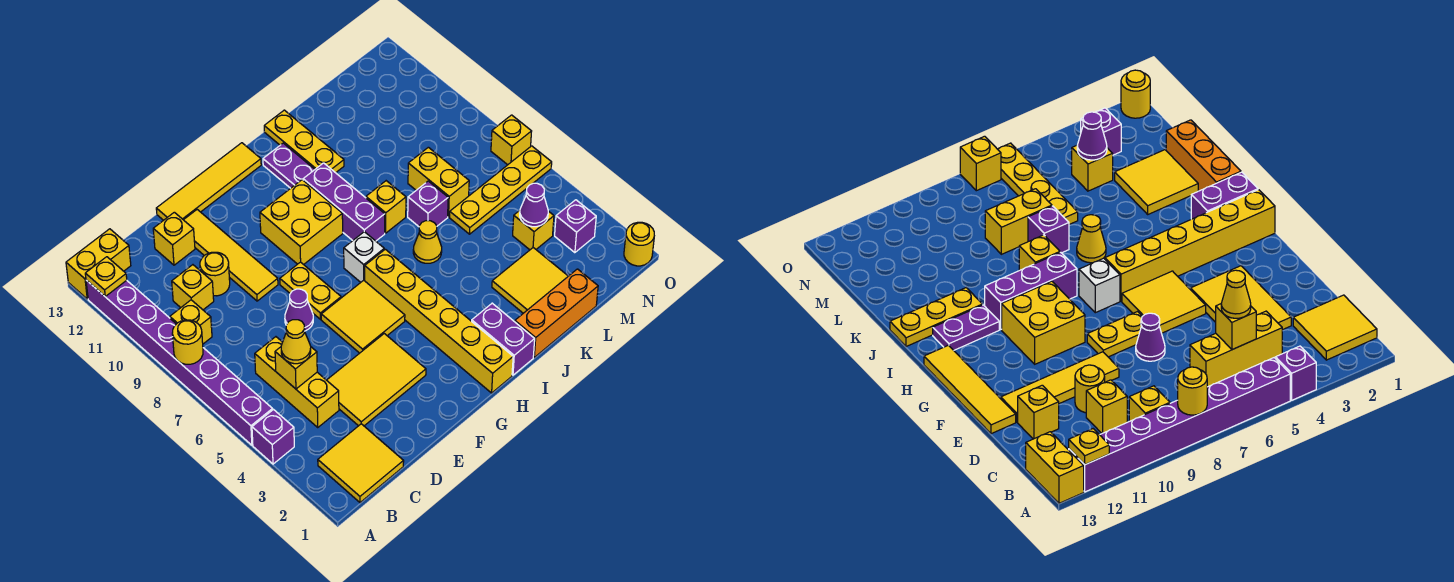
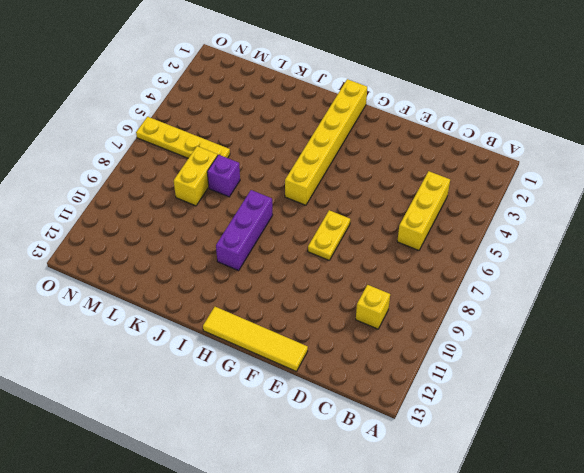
none -> purple brick A4 level 1
none -> purple brick A5:A12 level 1
none -> yellow brick A13:B13 level 1
none -> yellow tile B1:C2 level 1

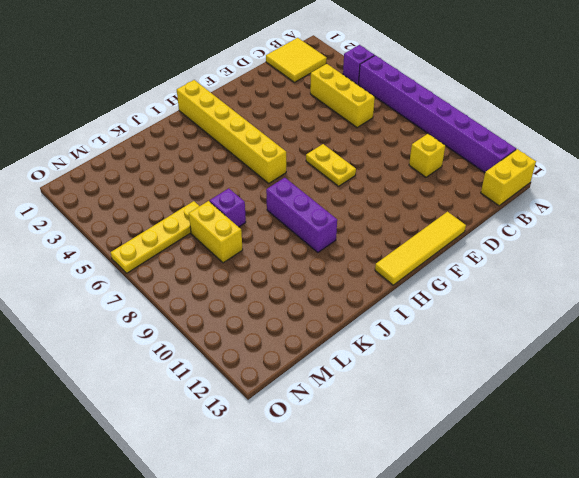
none -> yellow brick B9 level 1
none -> yellow tile D3:F4 level 1
none -> yellow round brick D10 level 1
none -> yellow brick D12 level 1

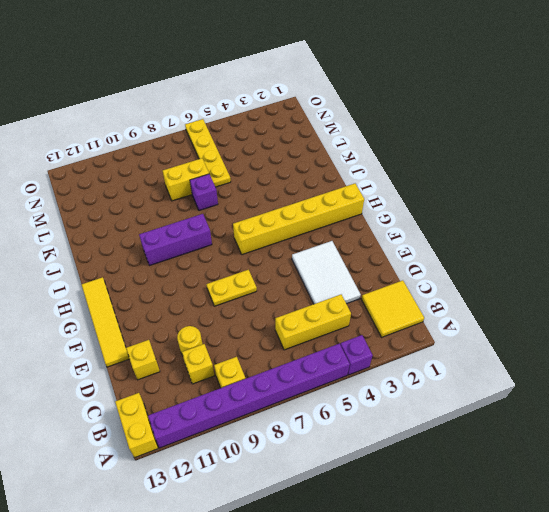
white tile D3:F4 level 1 -> yellow tile D3:F4 level 1
none -> purple cone E7 level 1
none -> yellow tile E9:E12 level 1
none -> yellow tile F5:G6 level 1
none -> yellow brick G9:H10 level 1

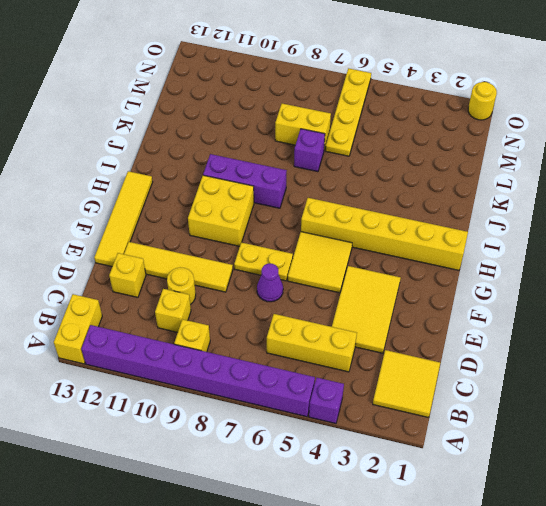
none -> white brick H7 level 1
none -> purple brick I1:I2 level 1
none -> purple plate I11:I12 level 1
none -> orange brick J1:L1 level 1

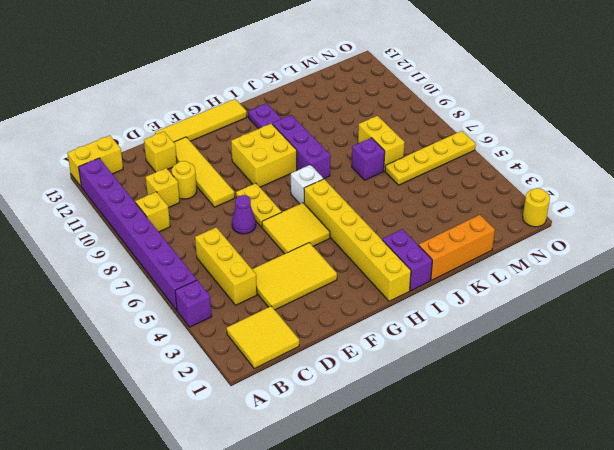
none -> yellow cone J6 level 1
none -> yellow brick J8 level 1
none -> yellow plate J11:J13 level 1
none -> yellow tile K2:L3 level 1

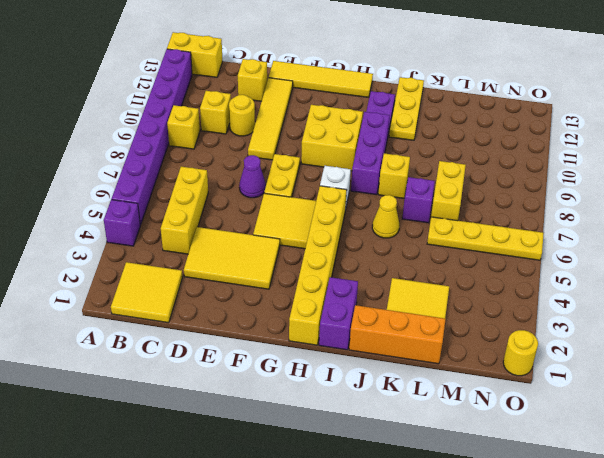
none -> yellow brick M4 level 1
none -> purple brick N3 level 1
none -> yellow brick O7 level 1
none -> yellow round brick A8 level 2

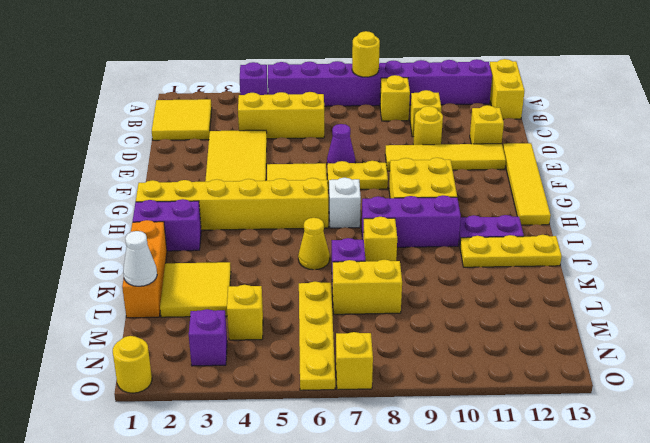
white cone L1 level 2 -> none
none -> yellow plate A12 level 2
none -> yellow brick C5 level 2
none -> purple cone M4 level 2
none -> yellow cone C5 level 3

